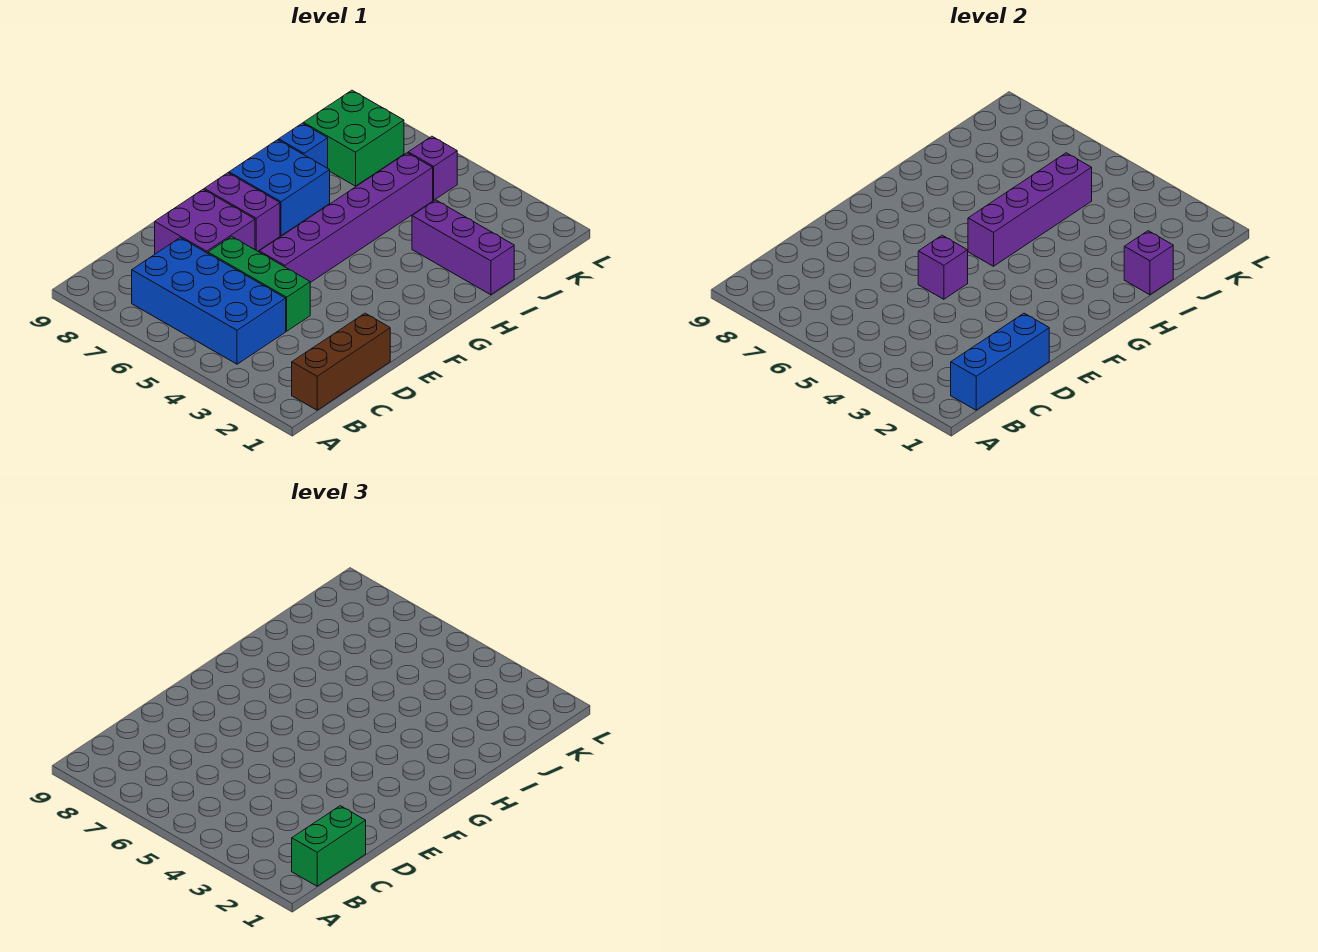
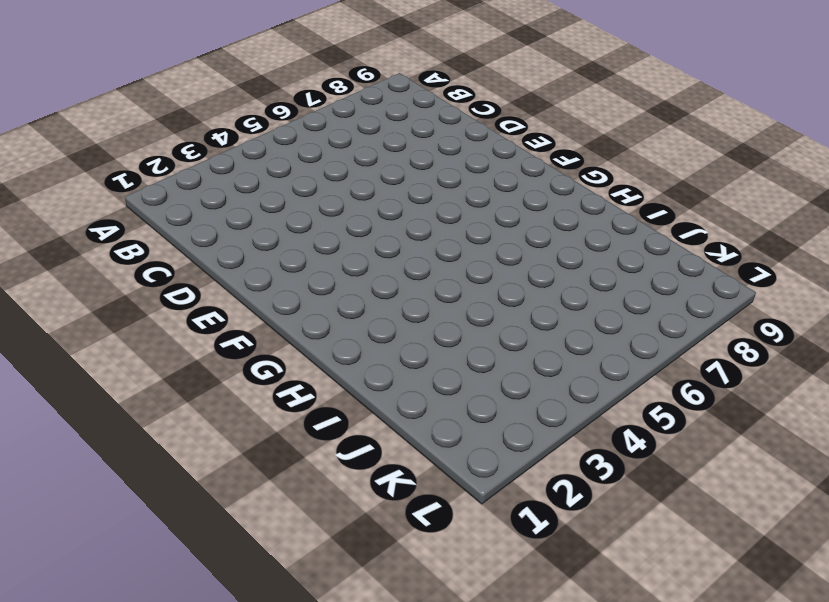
none -> brown brick B1:D1 level 1
none -> blue brick B4:C7 level 1
none -> green brick D4:D6 level 1

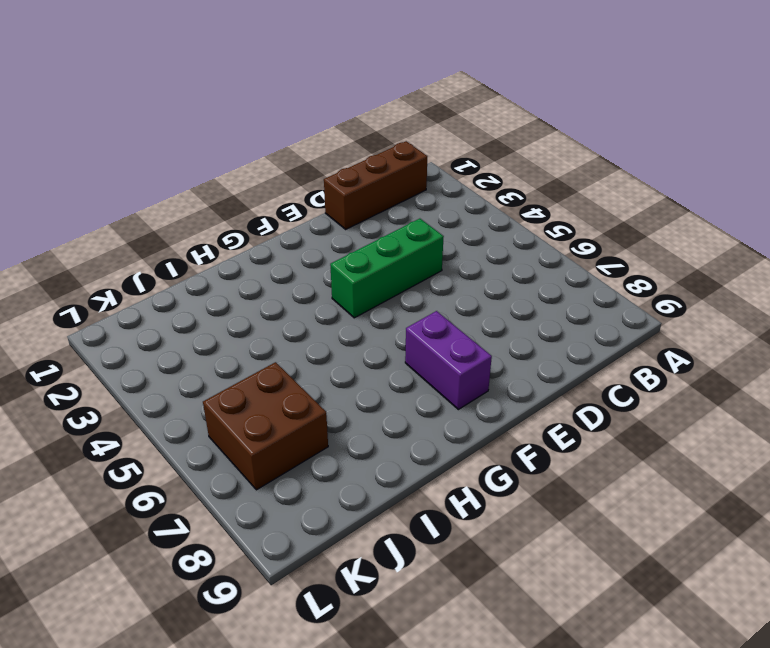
green brick D4:F4 level 1 -> green brick D4:D6 level 1
brown brick J6:K7 level 1 -> green brick J7:K8 level 1
none -> blue brick B4:C7 level 1
none -> purple brick D7:E8 level 1
none -> purple brick E5:J5 level 1

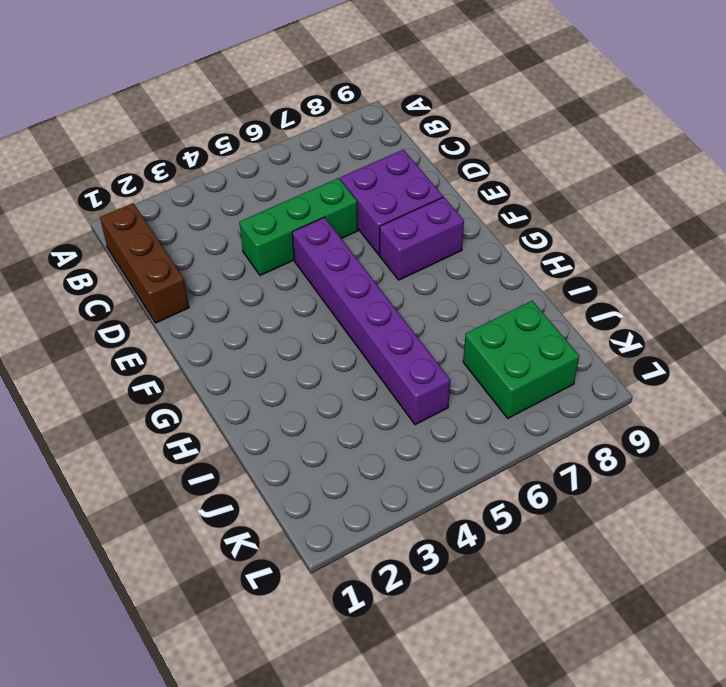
none -> blue brick B4:C7 level 1
none -> blue brick G7:H8 level 1
none -> purple brick I1:I3 level 1

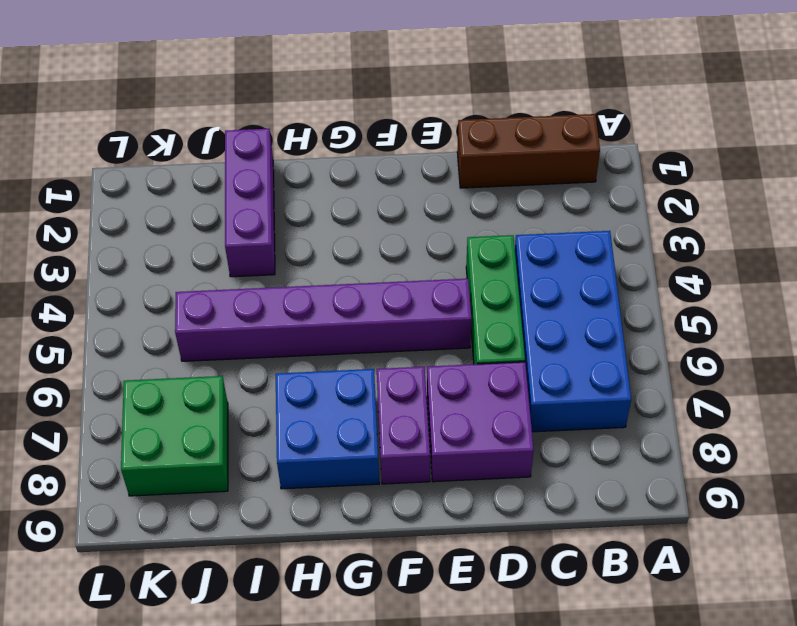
none -> blue brick I8 level 1
none -> purple brick K5 level 1
none -> blue brick B1:D1 level 2

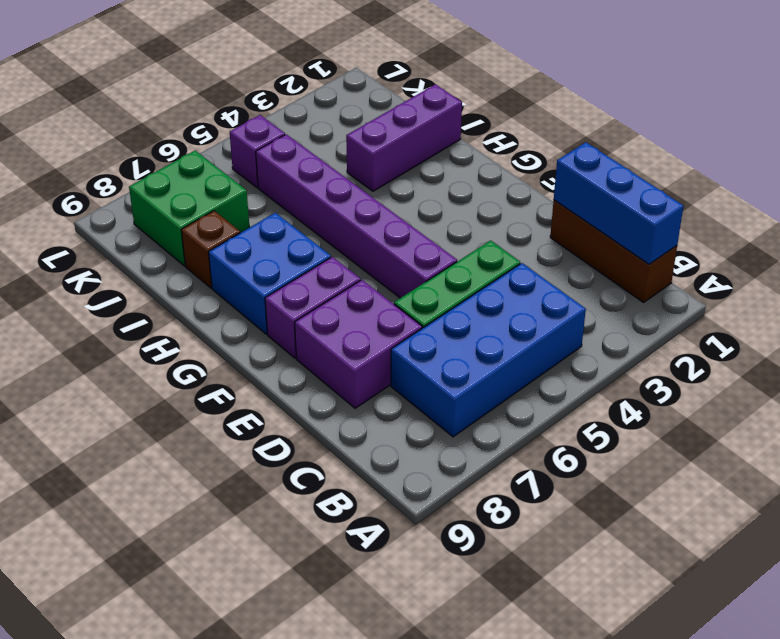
brown brick I8 level 1 -> blue brick I8 level 1
none -> purple brick E5 level 2
none -> purple brick G5:J5 level 2
none -> purple brick I1 level 2

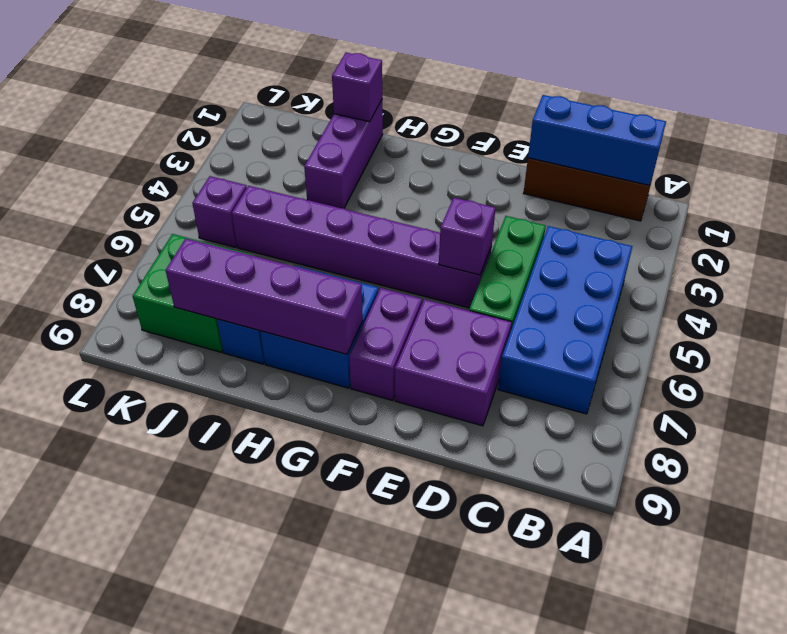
purple brick G8:J8 level 2 -> purple brick G5:J5 level 2
none -> green brick B1:C1 level 3

